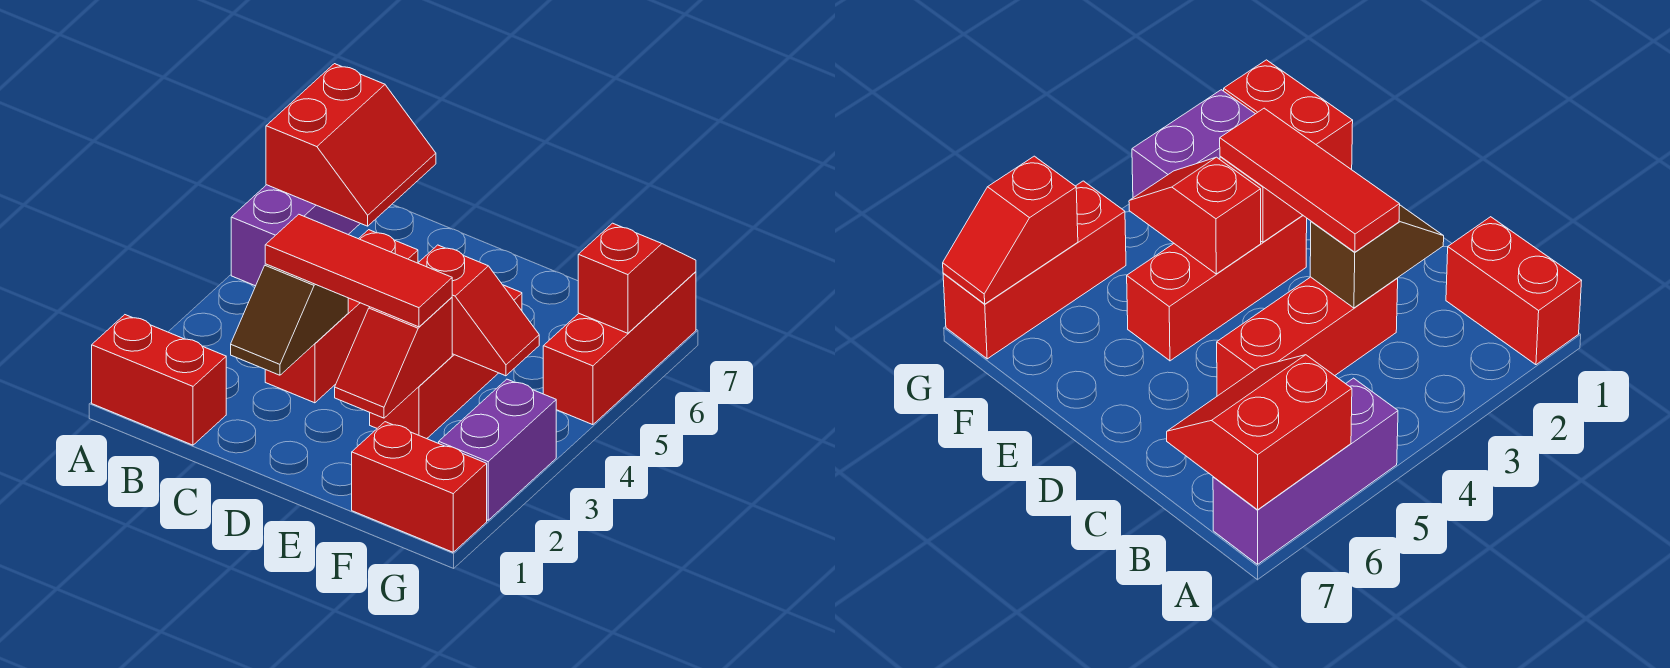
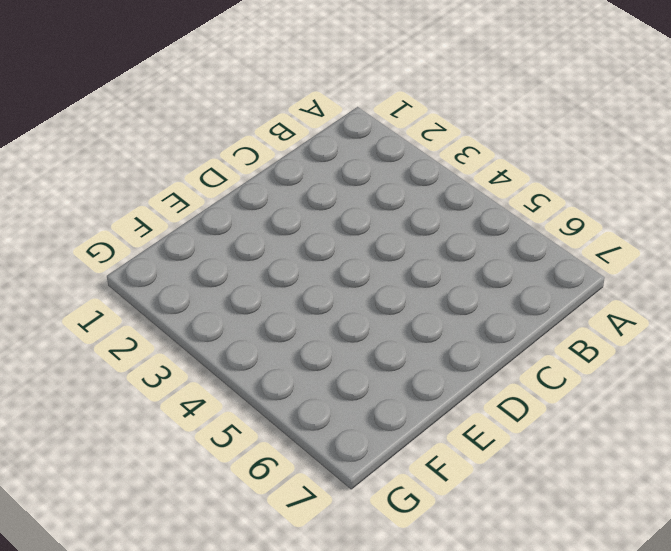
none -> red brick A1:B1 level 1
none -> purple brick A5:A7 level 1
none -> red brick C3:C5 level 1

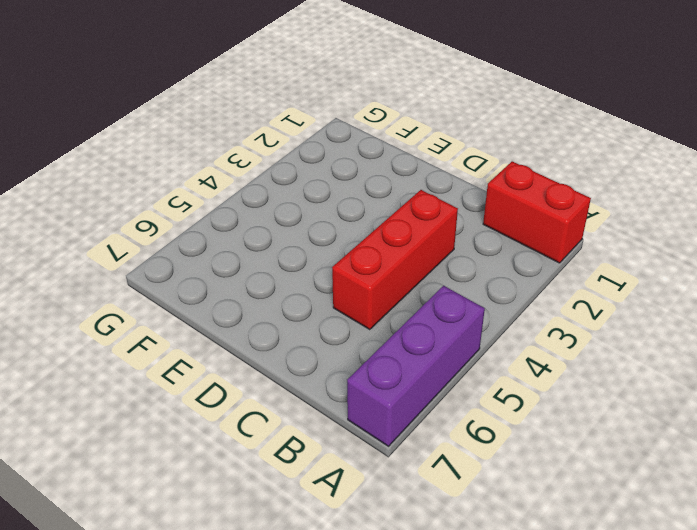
none -> red brick E3:E5 level 1
none -> red brick F1:G1 level 1
none -> purple brick G2:G3 level 1

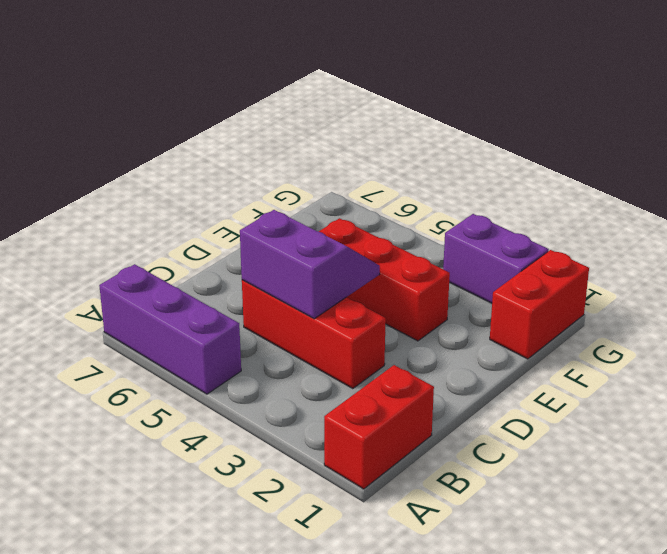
purple slope C4:D5 level 2 top C -> none
none -> red brick G5:G7 level 1
none -> red slope A6:B7 level 2 top A
none -> brown slope C2:C3 level 2 top 3

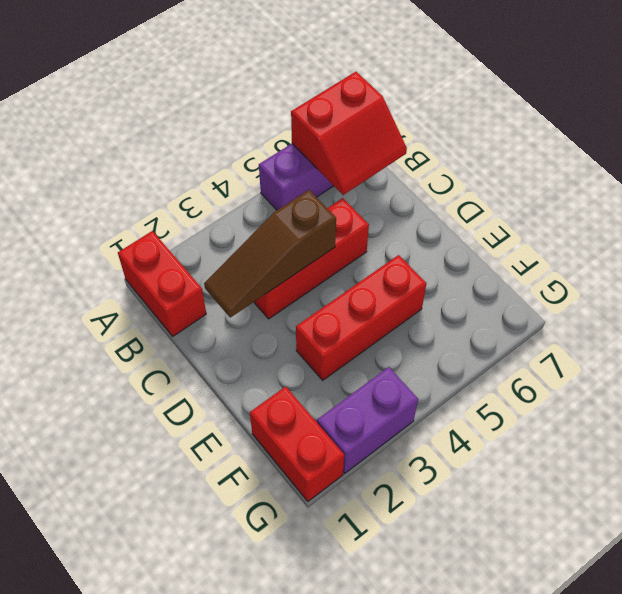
brown slope C2:C4 level 2 top 4 -> brown slope C2:C3 level 2 top 3
none -> red brick G5:G7 level 1
none -> red slope E2:E3 level 2 top 3
none -> red slope E4:F4 level 2 top E

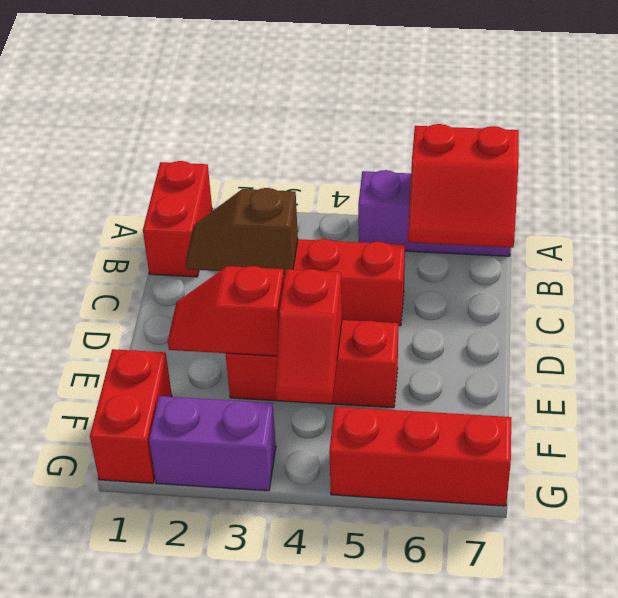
none -> red slope G6:G7 level 2 top 6
none -> red tile C3:E3 level 3

